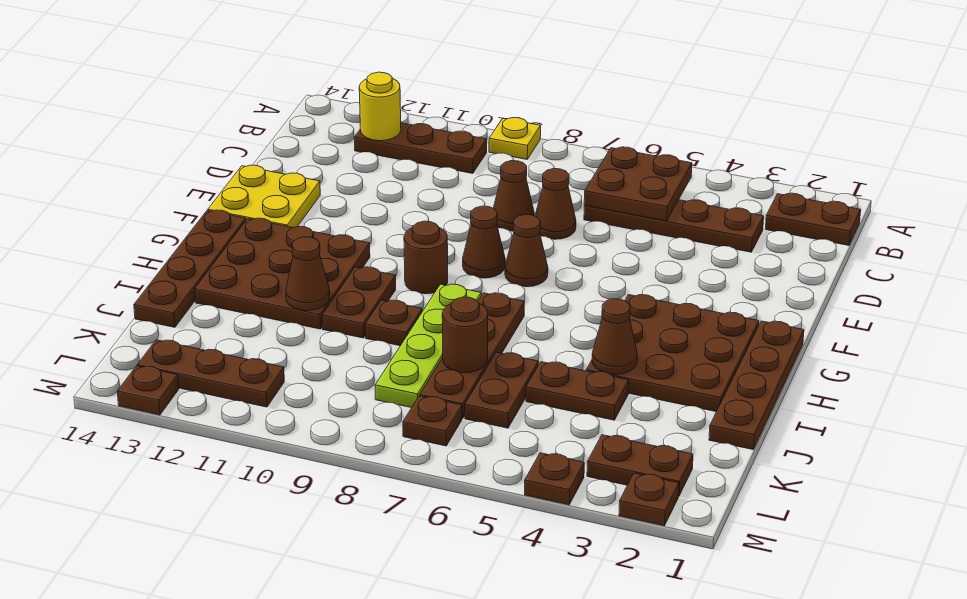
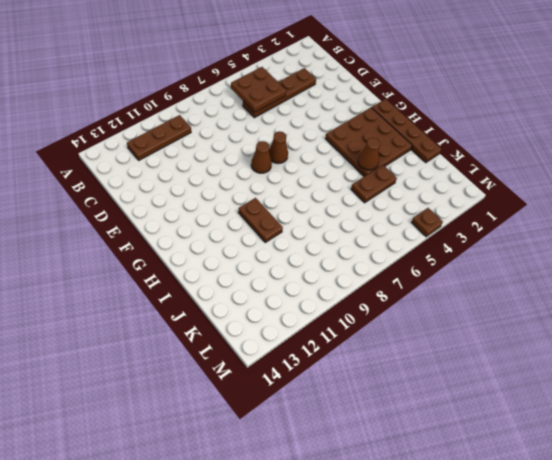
none -> yellow plate A9 level 1
none -> brown plate B1:B2 level 1
none -> brown cone D7 level 1
none -> brown cone D8 level 1

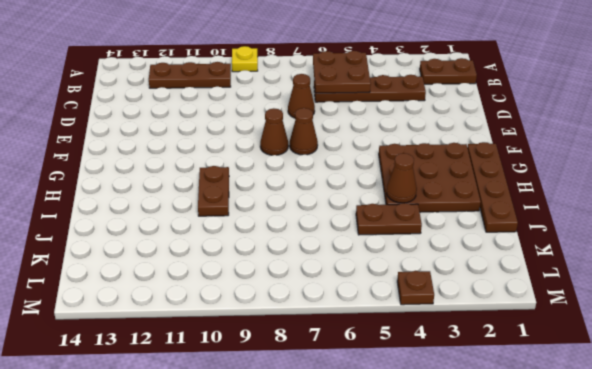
none -> brown cone D8 level 1
none -> yellow plate E13:F14 level 1
none -> brown round brick G9 level 1
none -> brown plate G11:I13 level 1

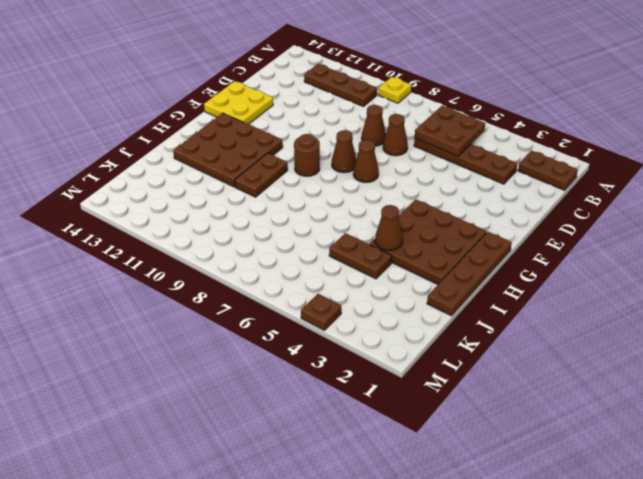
none -> brown plate G14:J14 level 1
none -> brown plate H7:K7 level 1
none -> lime plate H8:K8 level 1
none -> brown plate I9 level 1

